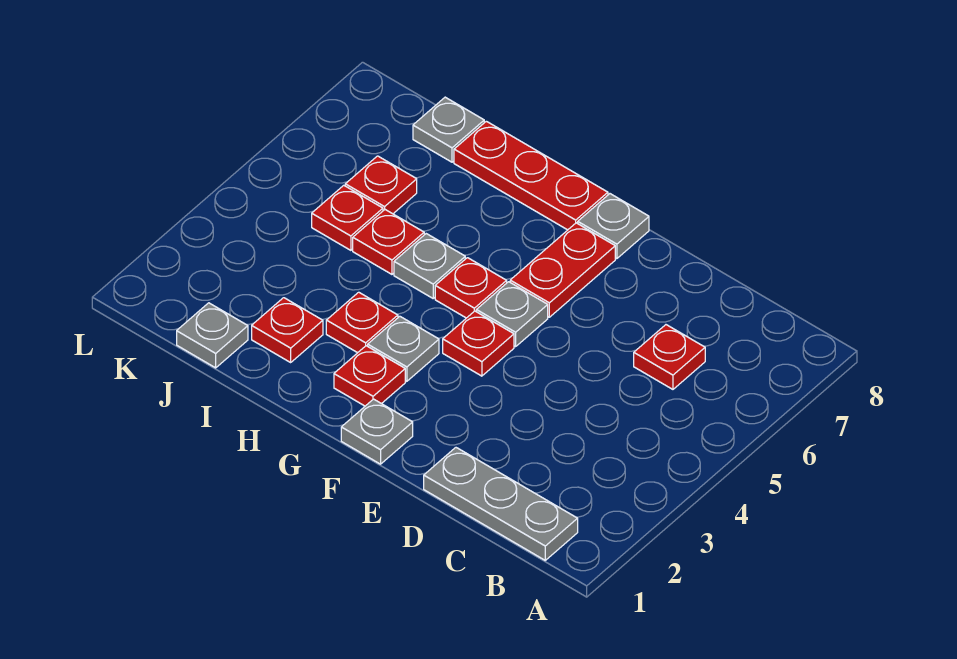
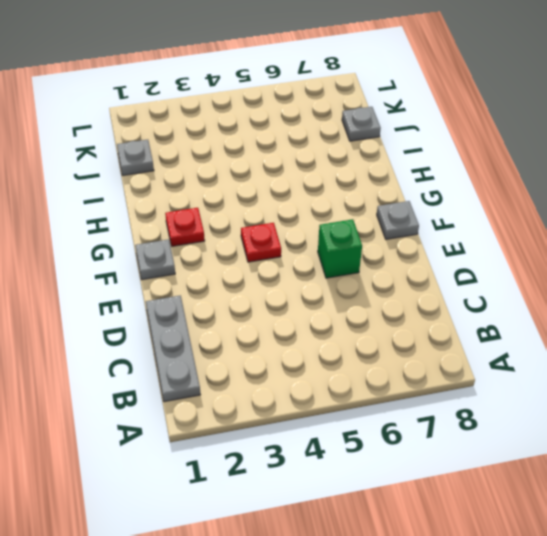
green brick E6 level 1 -> none
none -> red plate C6 level 1
none -> grey plate F5 level 1
none -> red plate F6:F7 level 1

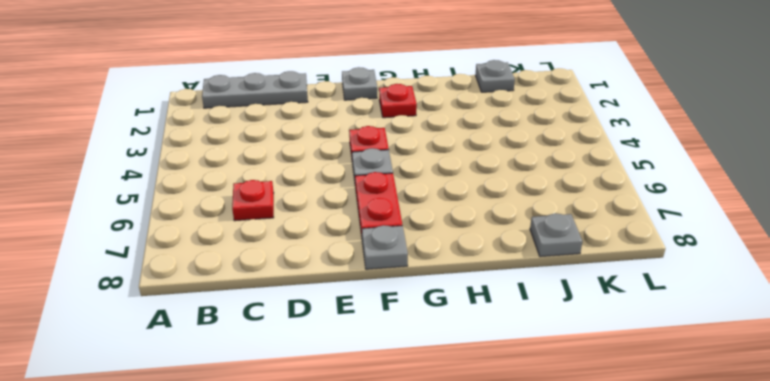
none -> grey plate G3 level 1
none -> red plate G5 level 1
none -> red plate G8:I8 level 1

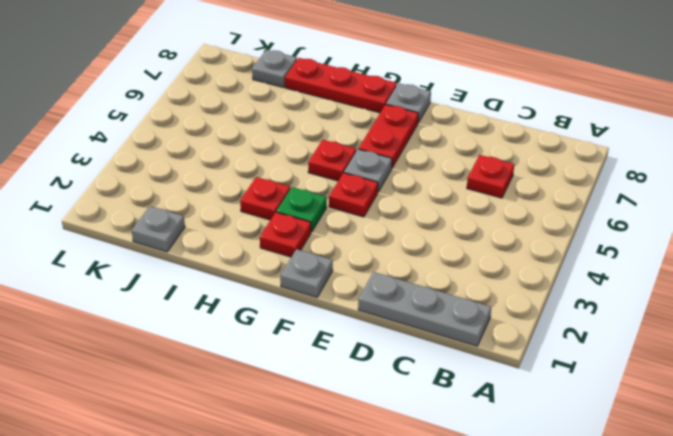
green plate G3 level 1 -> grey plate G3 level 1
none -> grey plate H5 level 1
none -> red plate I2 level 1
none -> red plate I5 level 1

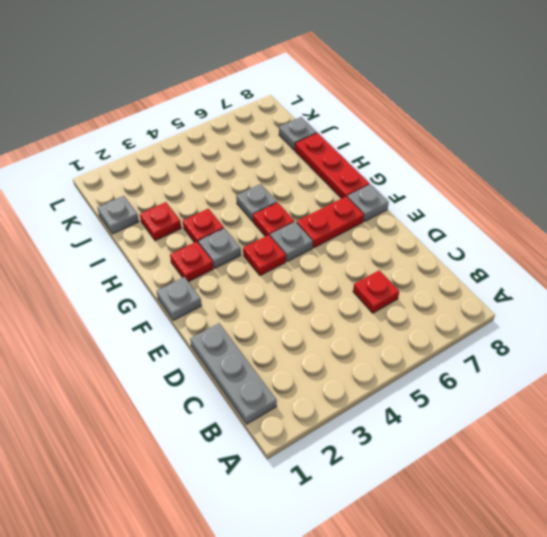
none -> red plate I5 level 1
none -> red plate J5 level 1
none -> red plate J6 level 1

